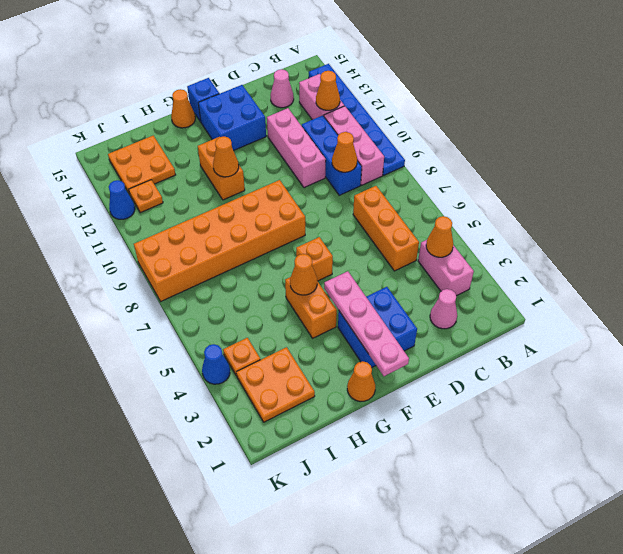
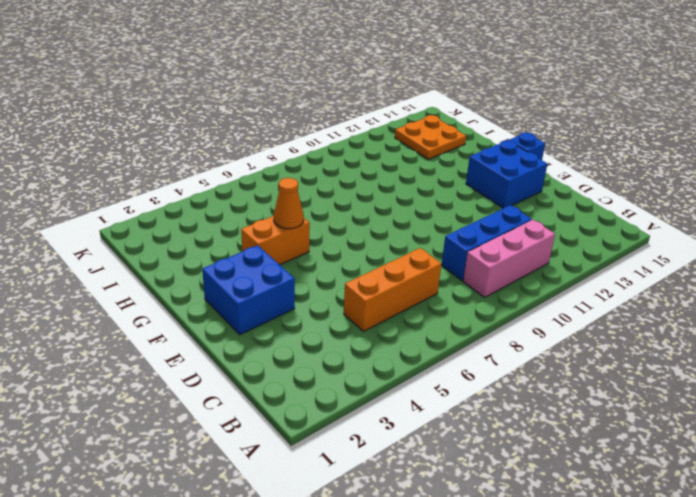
none -> blue plate A9:A14 level 1
none -> pink brick B3:B4 level 1
none -> pink brick B12:B13 level 1
none -> pink cone C2 level 1

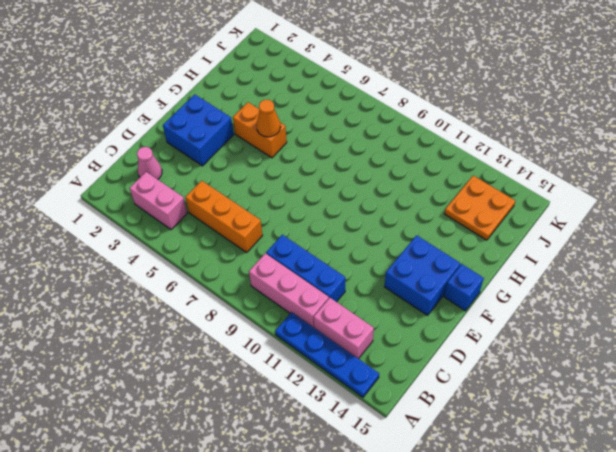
blue plate A11:A14 level 1 -> blue plate A9:A14 level 1
none -> pink cone C14 level 1
none -> pink brick D10:D12 level 1
none -> orange brick F6 level 1
none -> orange brick F8:K9 level 1

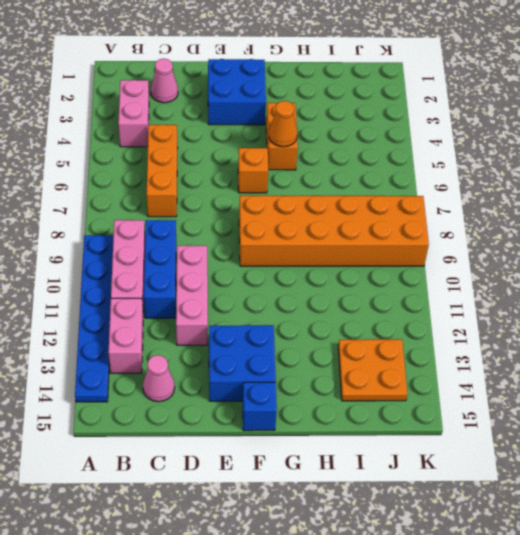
none -> orange cone G1 level 1
none -> orange brick G11:G12 level 1
none -> orange cone G15 level 1
none -> orange plate I2:J3 level 1

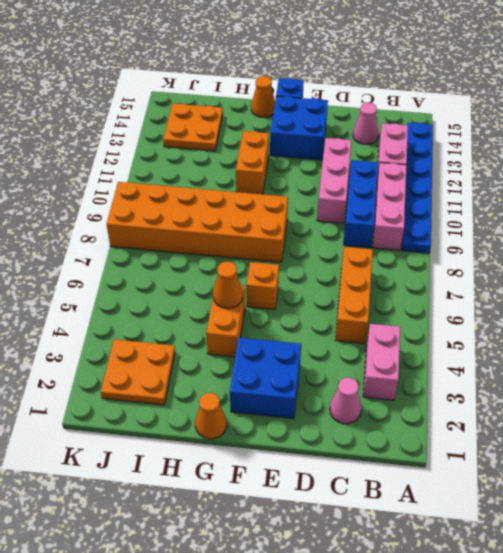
none -> orange plate J4 level 1
none -> orange plate J12 level 1
none -> blue cone K4 level 1
none -> blue cone K12 level 1

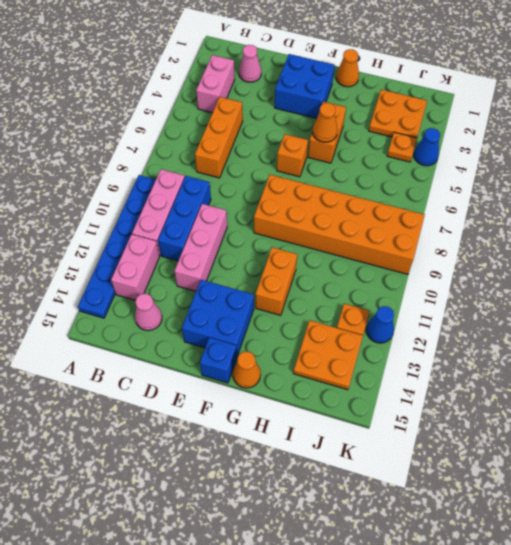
none -> orange cone B4 level 2
none -> orange cone B12 level 2
none -> orange cone C9 level 2
none -> pink plate F1:F4 level 2

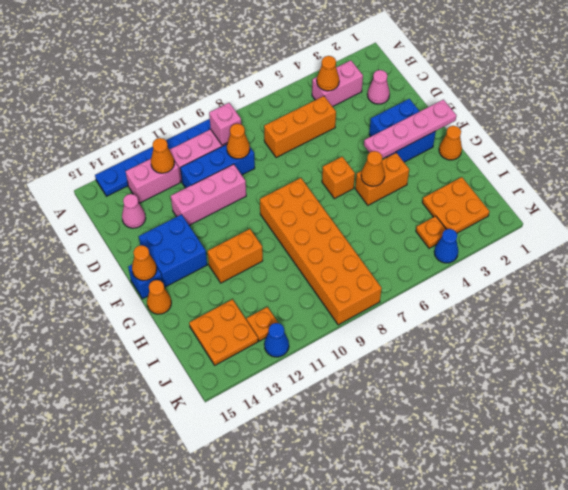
pink brick B9 level 2 -> none
orange cone F15 level 2 -> orange cone G11 level 2

